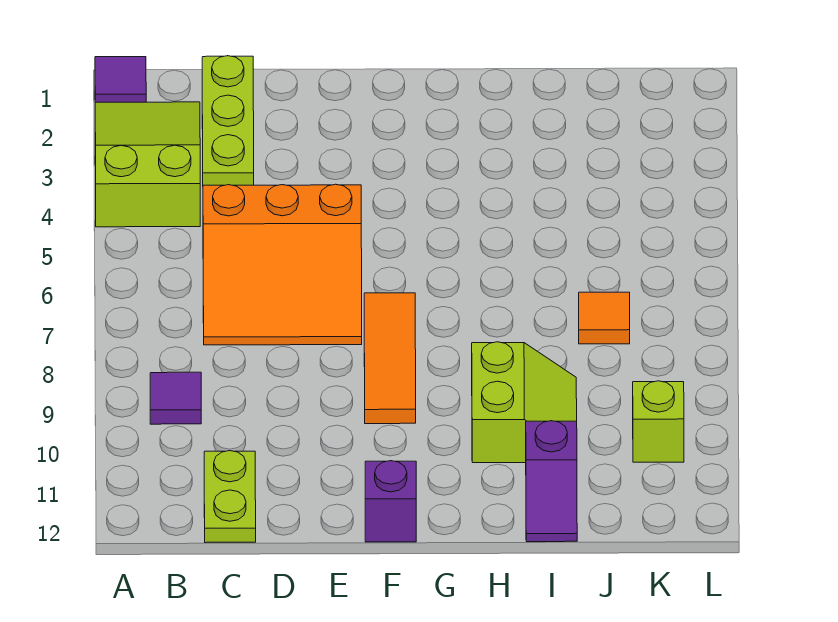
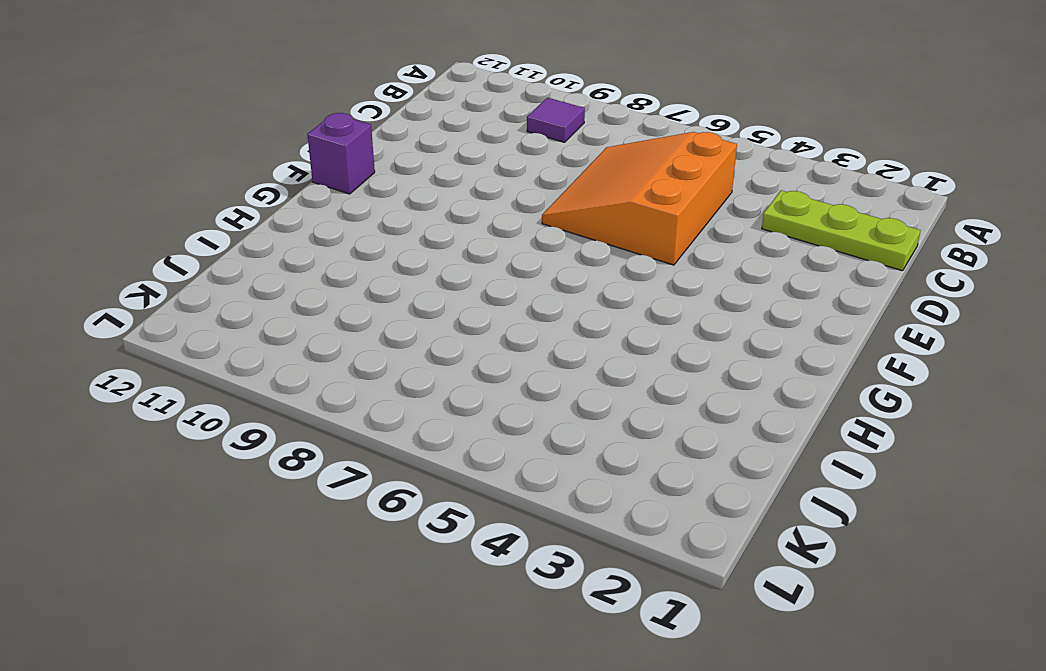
none -> purple tile A1 level 1
none -> lime slope A2:B4 level 1 top 4
none -> lime plate C11:C12 level 1

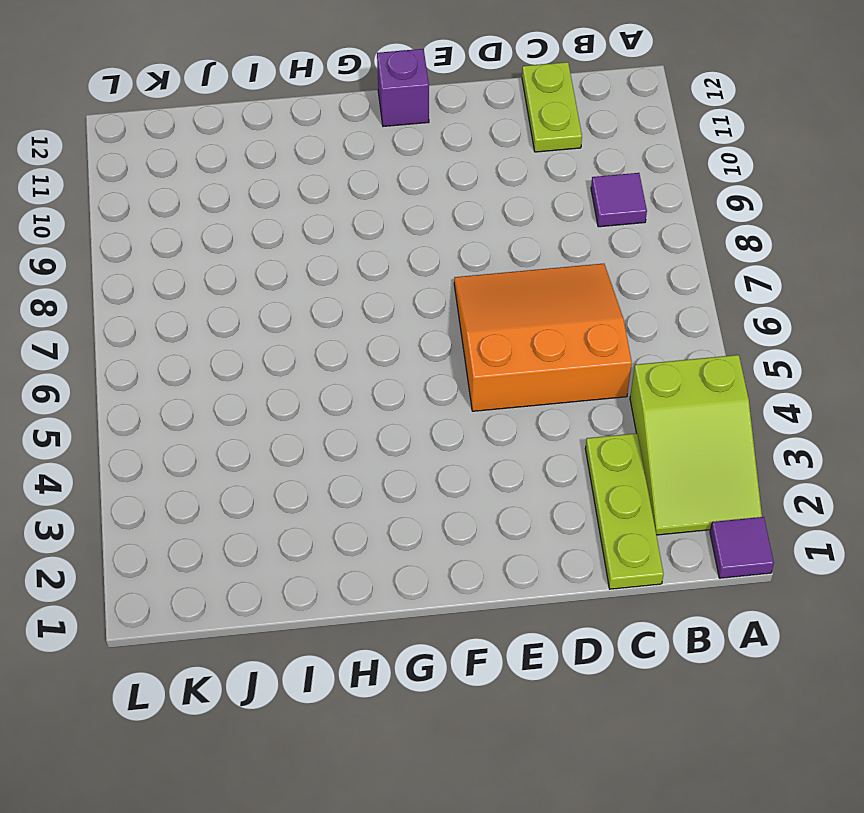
none -> orange tile F7:F9 level 1
none -> lime slope H9:I10 level 1 top H
none -> purple slope I11:I12 level 1 top 11

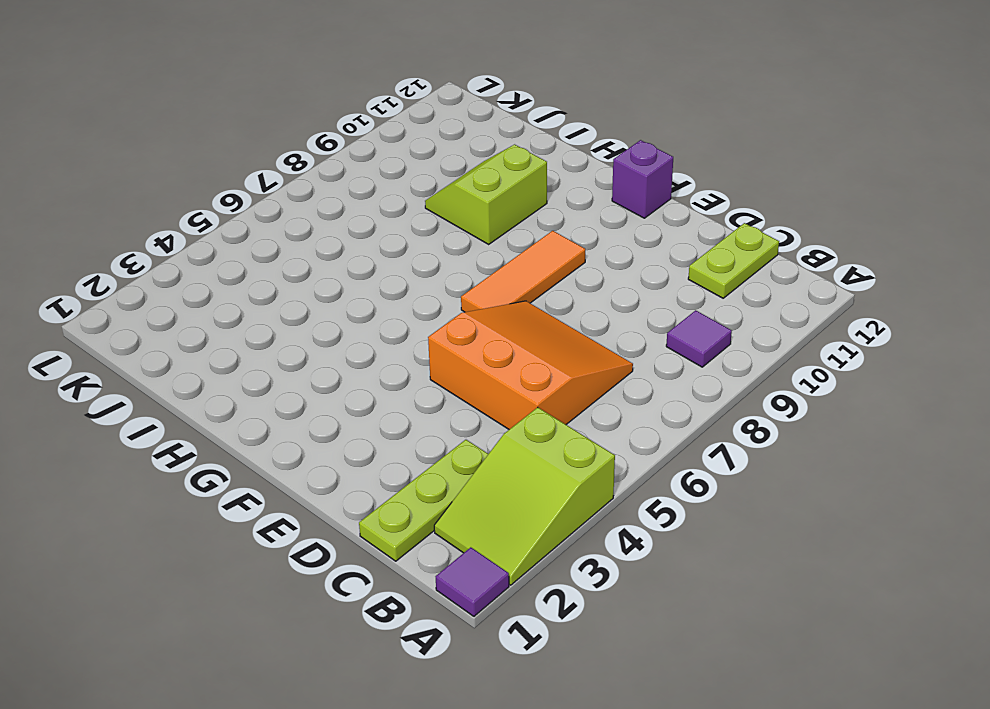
none -> purple slope I11:I12 level 1 top 11
none -> orange tile J7 level 1
none -> lime brick K10 level 1

